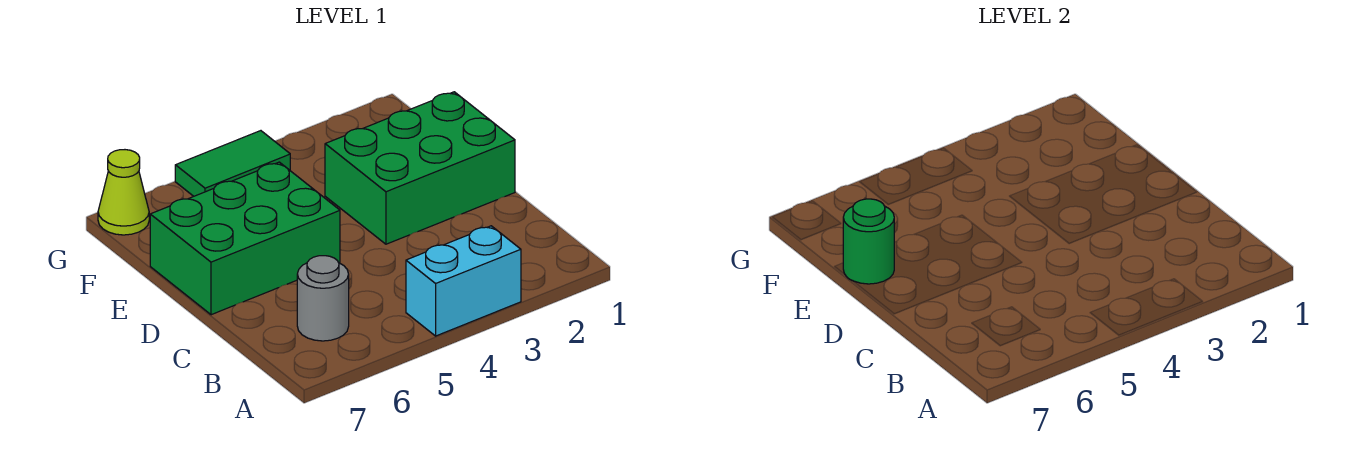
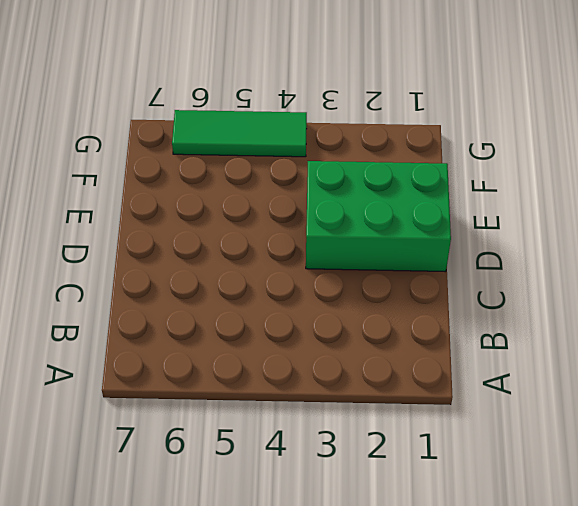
green tile G4:G6 level 1 -> green tile G4:G5 level 1
none -> cyan brick A3:A4 level 1
none -> grey round brick B6 level 1

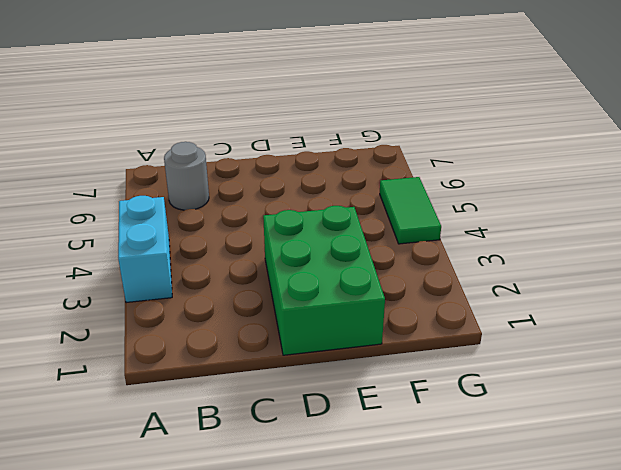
none -> green brick D5:E7 level 1
none -> lime cone G7 level 1

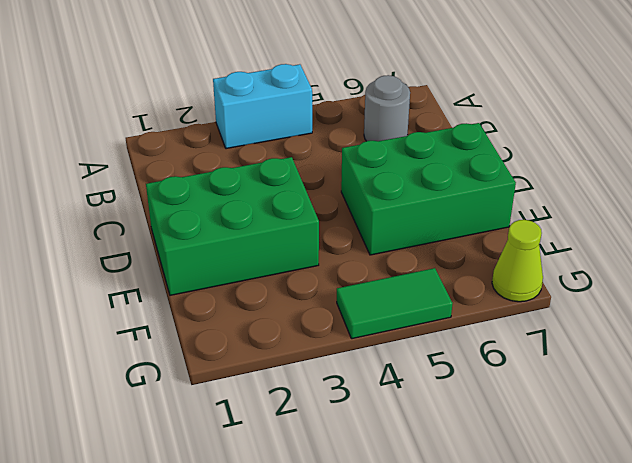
none -> green round brick E7 level 2

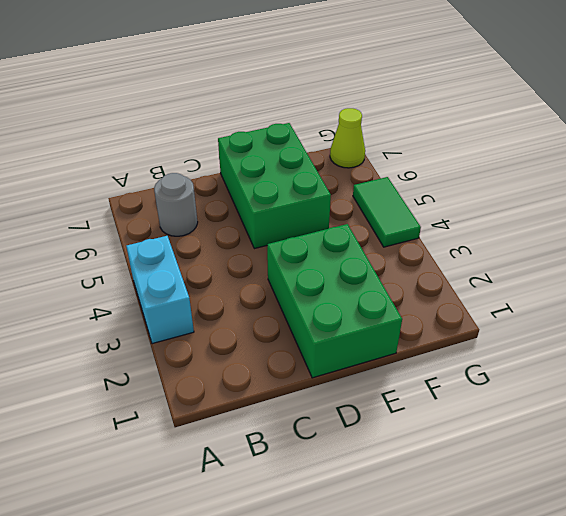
none -> green round brick E7 level 2

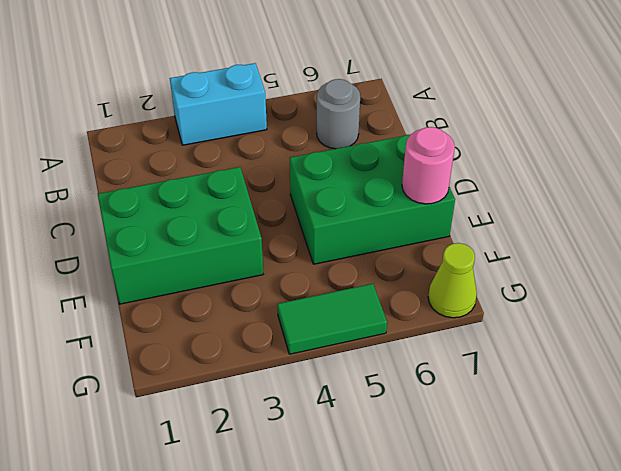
pink round brick E7 level 2 -> green round brick E7 level 2

